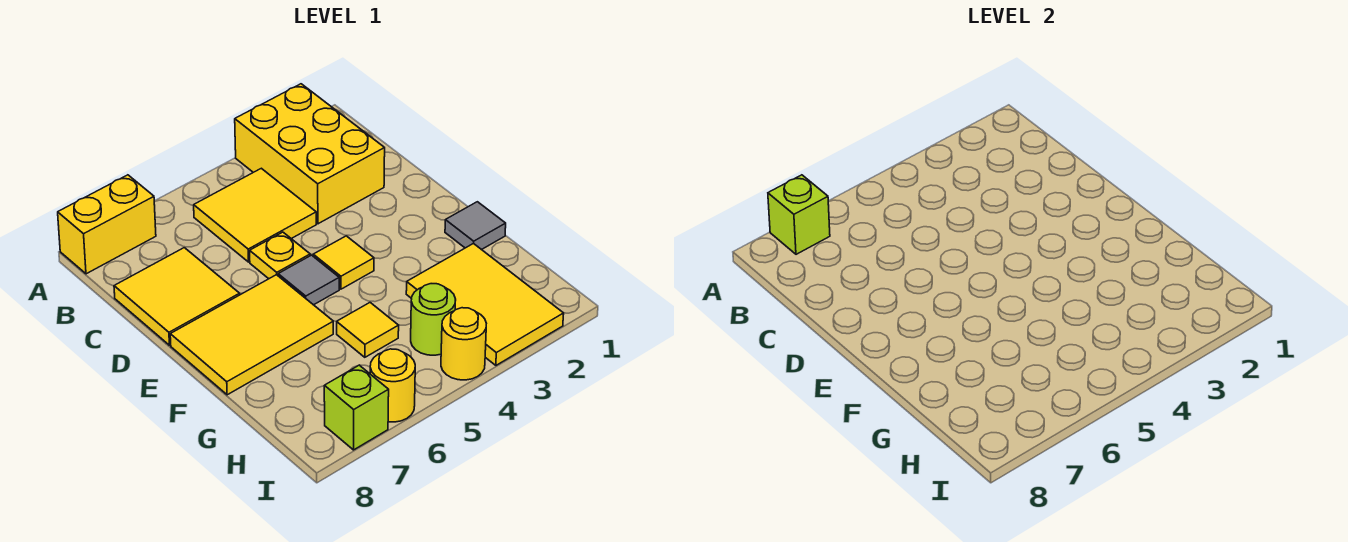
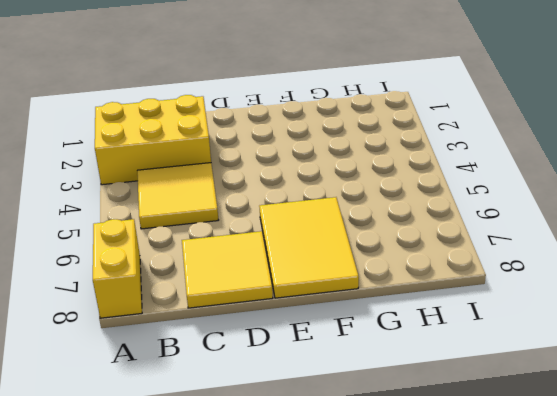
none -> yellow plate D5 level 1
none -> yellow tile E4 level 1
none -> grey tile E5 level 1

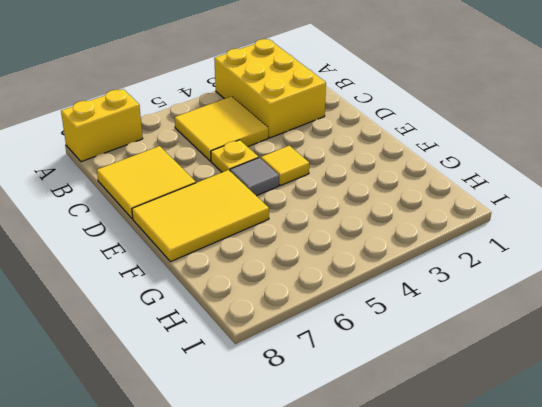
none -> grey tile F1 level 1
none -> yellow tile G2:I3 level 1
none -> yellow tile G5 level 1

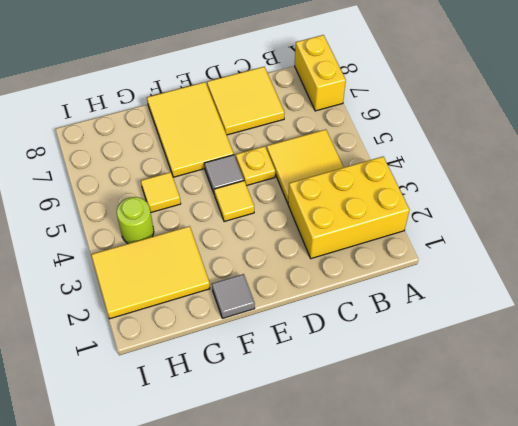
none -> yellow round brick I4 level 1
none -> yellow round brick I6 level 1
none -> lime brick I7 level 1

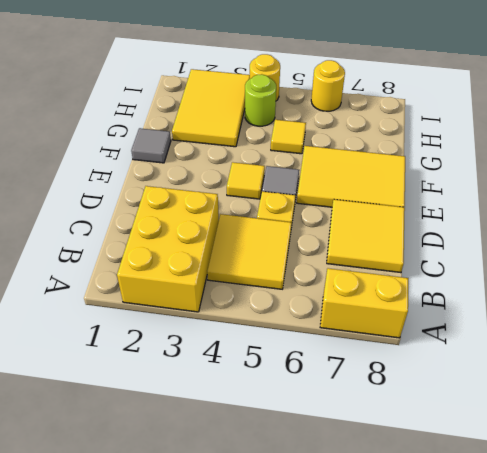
none -> lime brick I7 level 1
none -> lime brick A7 level 2

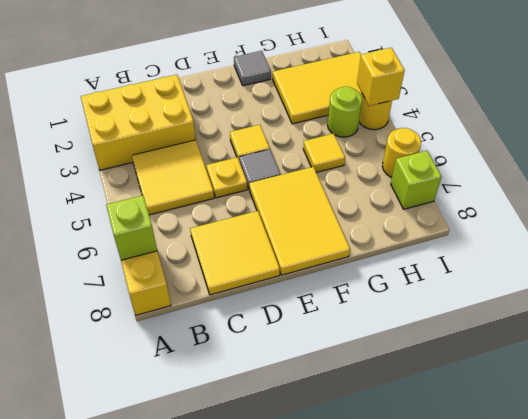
yellow brick I4 level 2 -> none

